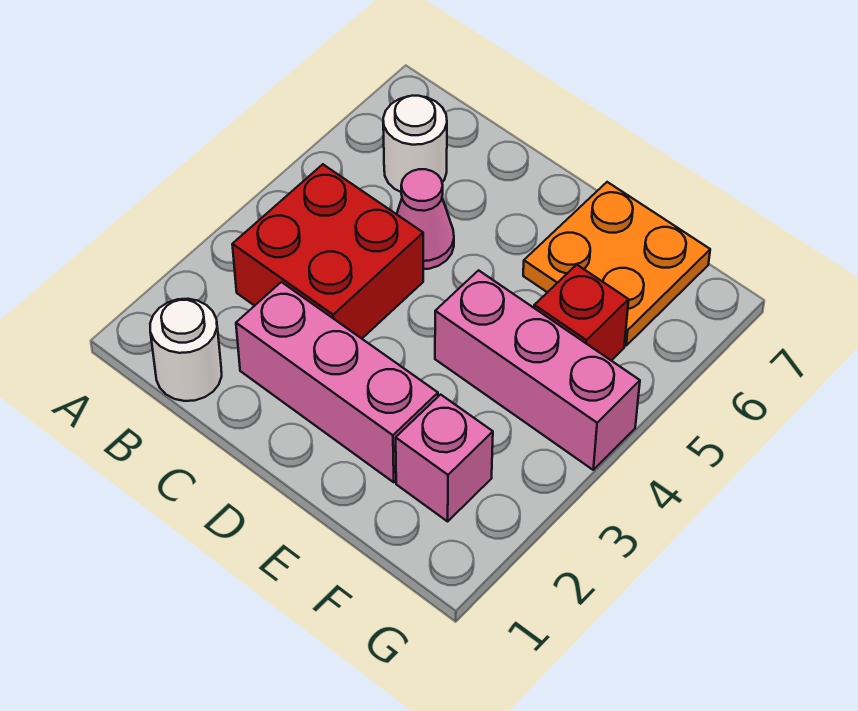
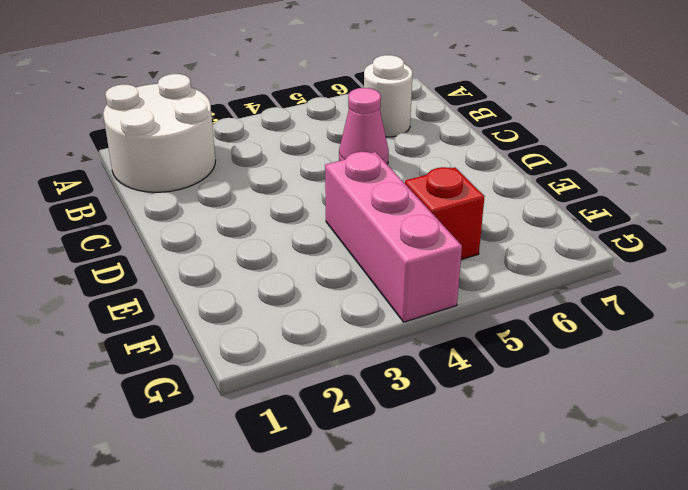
white round brick A1:B2 level 1 -> white round brick B1 level 1
none -> red brick B3:C4 level 1
none -> pink brick C2:E2 level 1

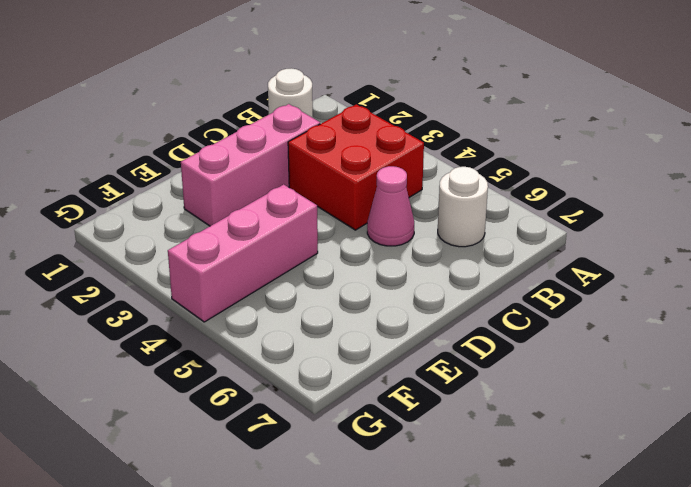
none -> orange plate E6:F7 level 1
none -> pink brick F2 level 1

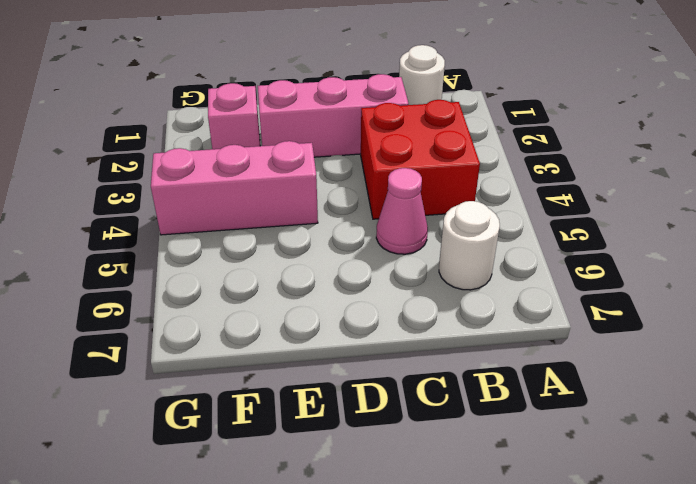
none -> orange plate E6:F7 level 1
none -> red brick F5 level 1

